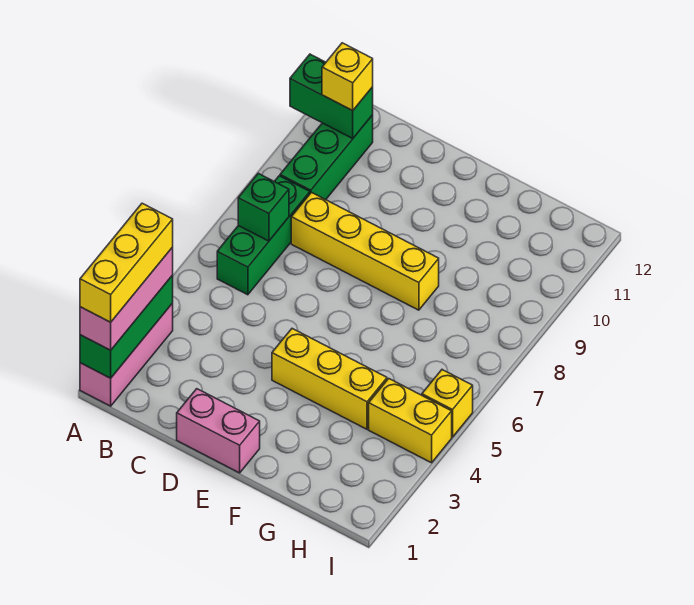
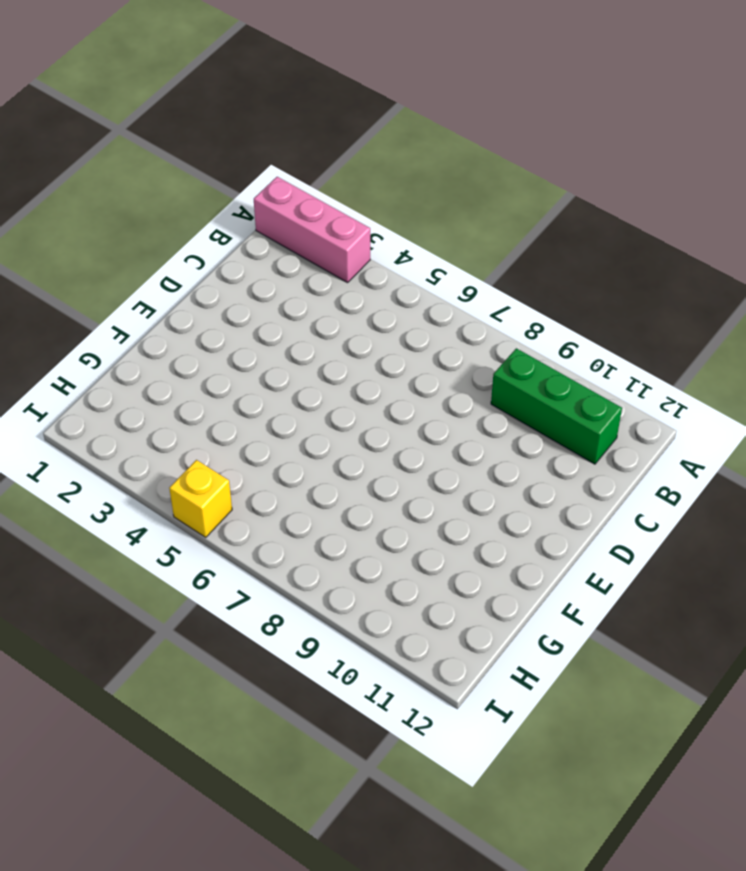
none -> green brick B6:B8 level 1
none -> yellow brick C8:F8 level 1
none -> pink brick D1:E1 level 1

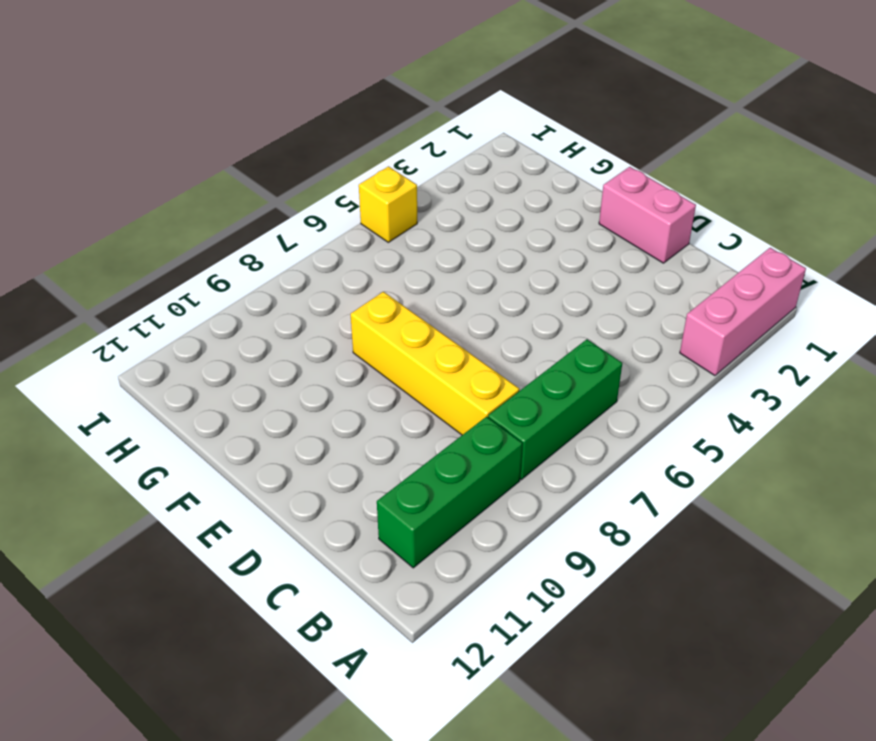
none -> yellow brick E4:G4 level 1
none -> yellow brick H4:I4 level 1
none -> green brick A1:A3 level 2

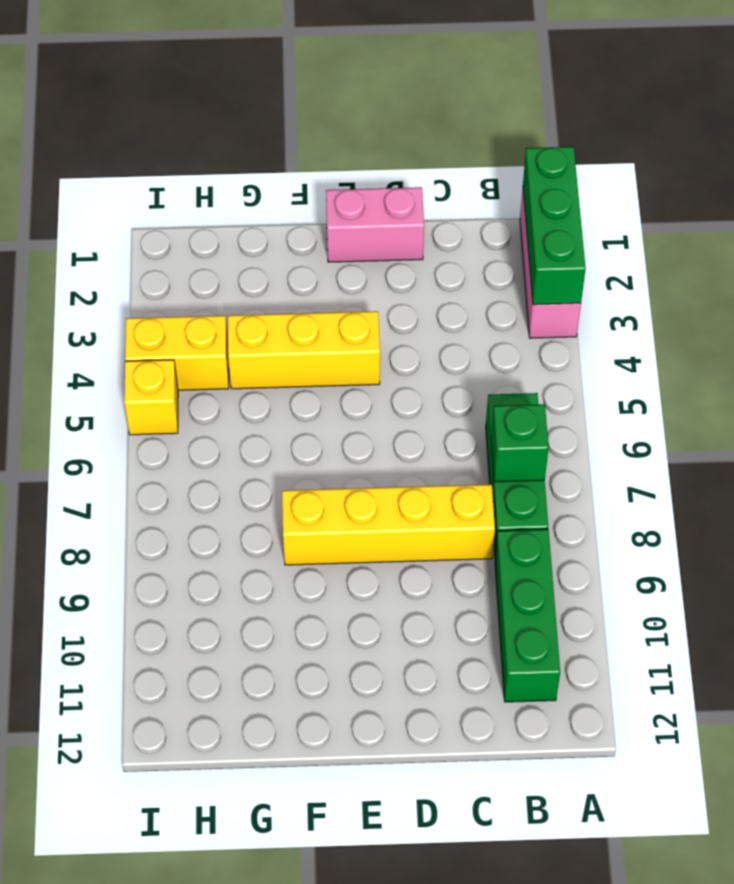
none -> green brick A11:B11 level 2
none -> pink brick A1:A3 level 3
none -> yellow brick B11 level 3

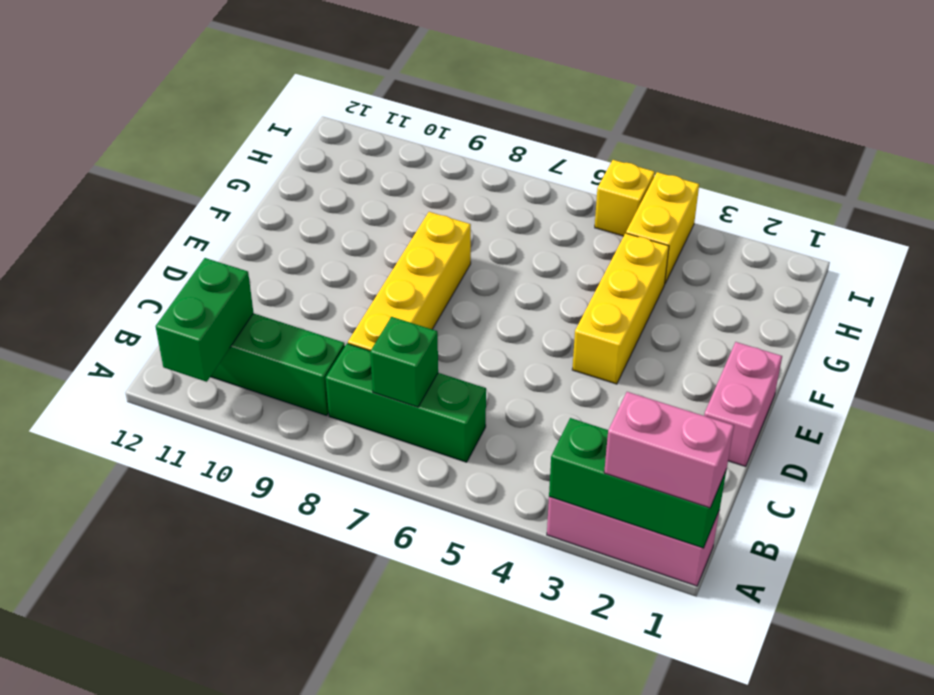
pink brick A1:A2 level 3 -> pink brick A1:A3 level 3
none -> yellow brick B11 level 3
none -> yellow brick A1:A3 level 4

